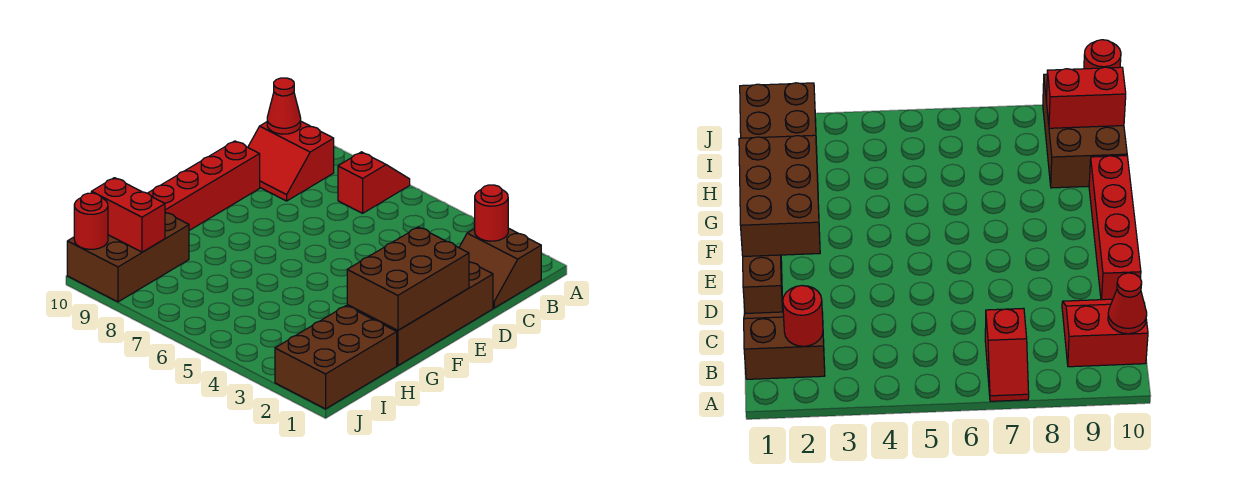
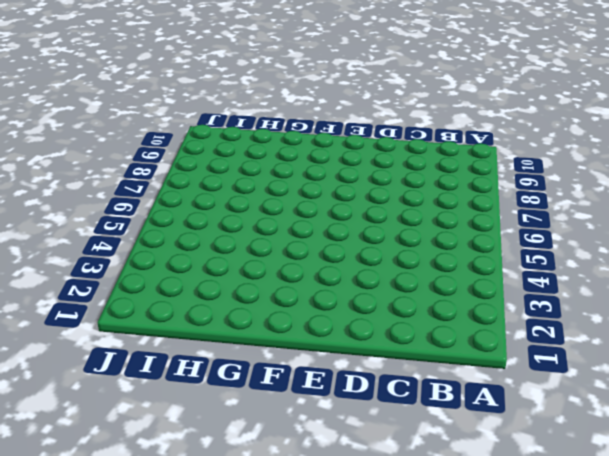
none -> red slope A7:B7 level 1 top B
none -> brown slope B1:C2 level 1 top B
none -> red slope B9:C10 level 1 top B

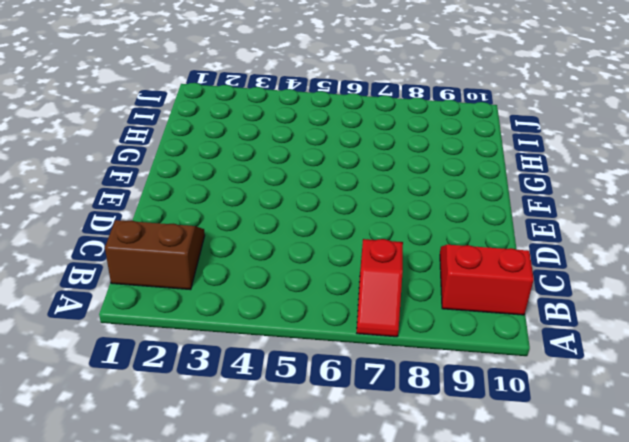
none -> brown brick D1:G1 level 1
none -> red brick D10:G10 level 1
none -> brown brick H1:J2 level 1

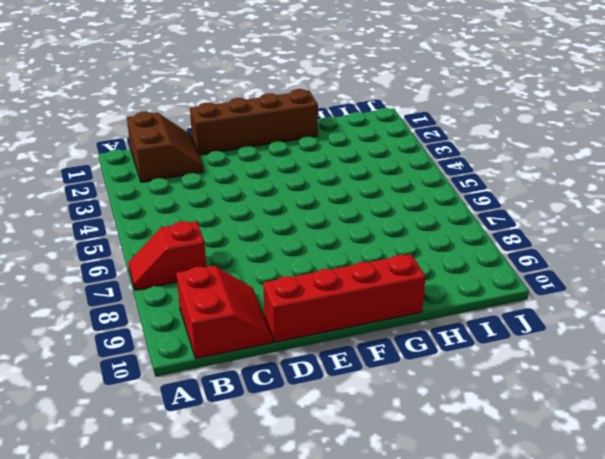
none -> brown brick H1:J2 level 1
none -> brown brick H9:J10 level 1
none -> red round brick B2 level 2

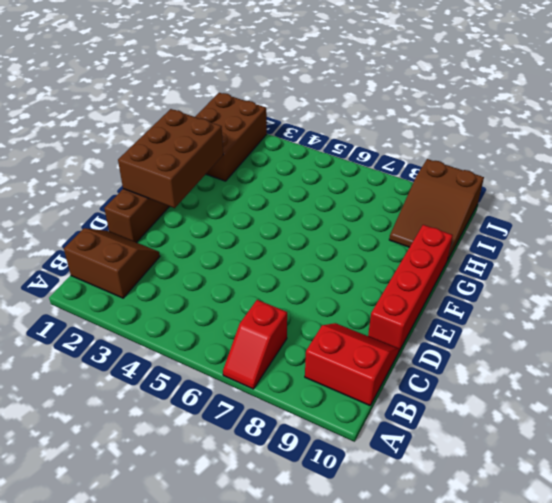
brown slope H9:J10 level 1 top J -> brown brick H9:J10 level 1
none -> red round brick B2 level 2
none -> red cone B10 level 2
none -> red brick I9:I10 level 2

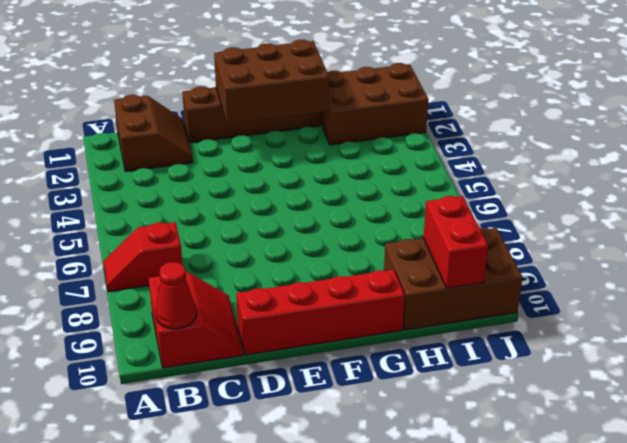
none -> red round brick B2 level 2
none -> red round brick J10 level 2

